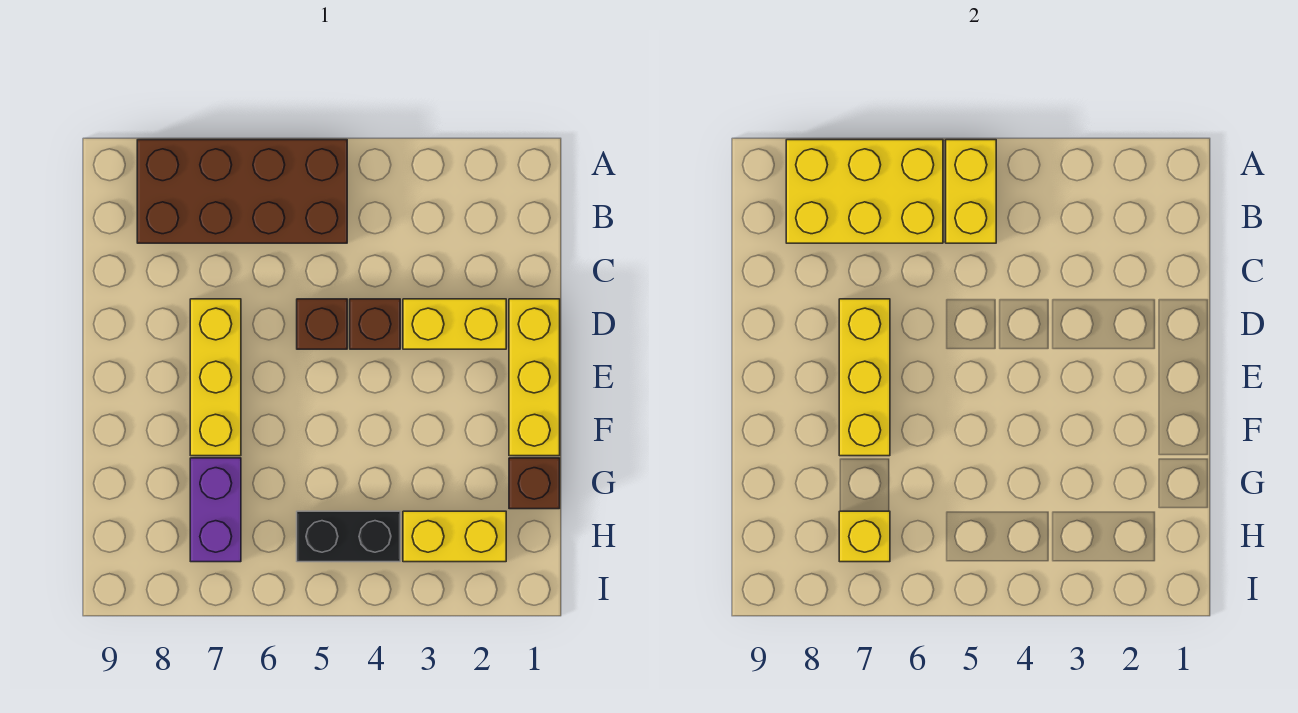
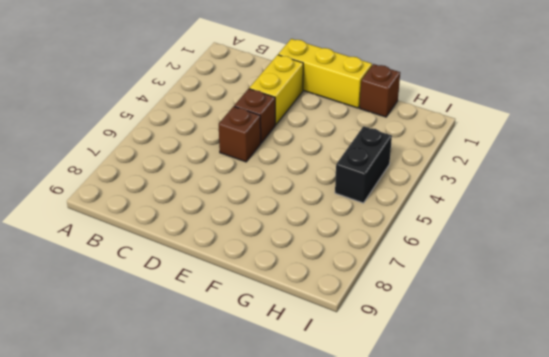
none -> brown brick A5:B8 level 1
none -> yellow brick D7:F7 level 1
none -> purple brick G7:H7 level 1

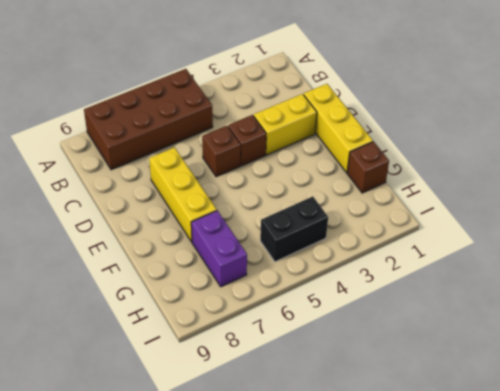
none -> yellow brick H2:H3 level 1
none -> yellow brick A5:B5 level 2
none -> yellow brick A6:B8 level 2

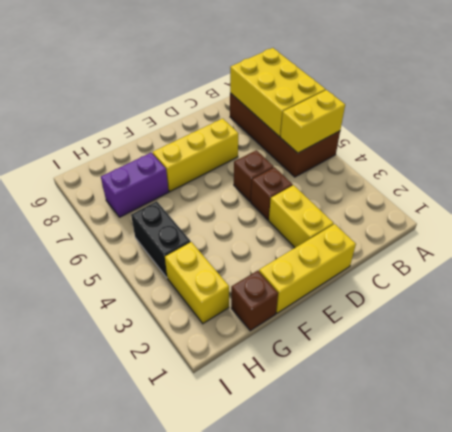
none -> yellow brick D7:F7 level 2
none -> yellow brick H7 level 2

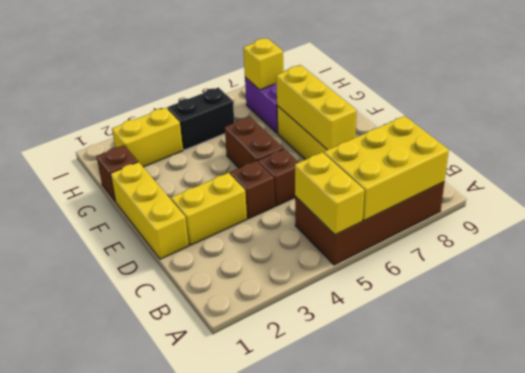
brown brick E5:F5 level 1 -> none

